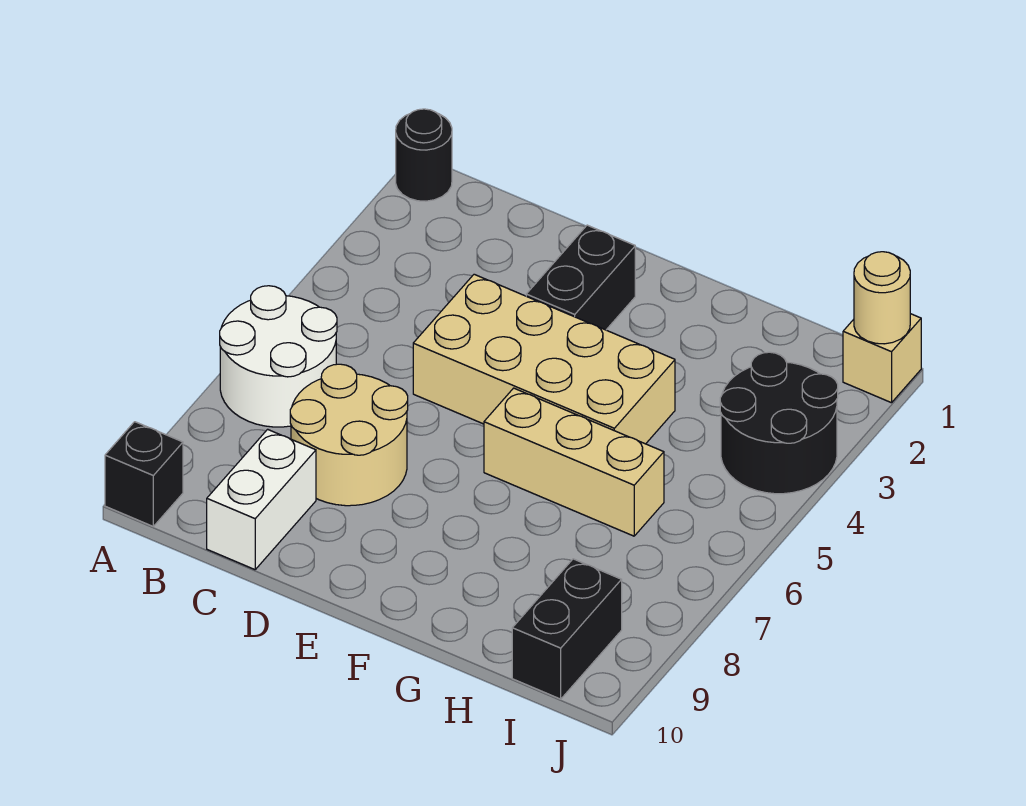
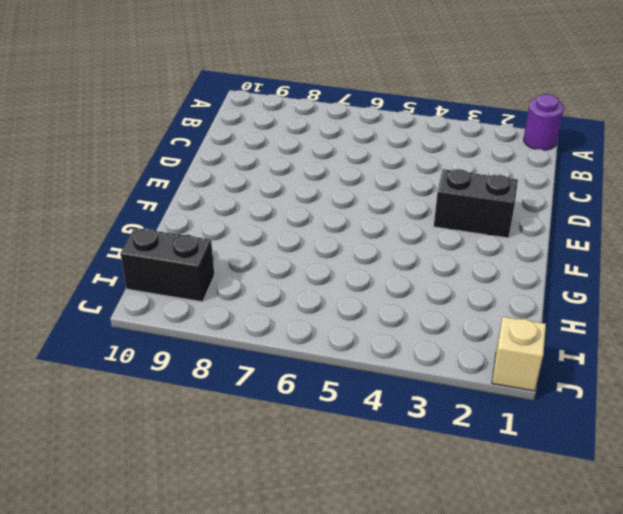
purple round brick A1 level 1 -> black round brick A1 level 1
none -> white round brick A6:B7 level 1
none -> black brick A10 level 1
none -> tan round brick C7:D8 level 1

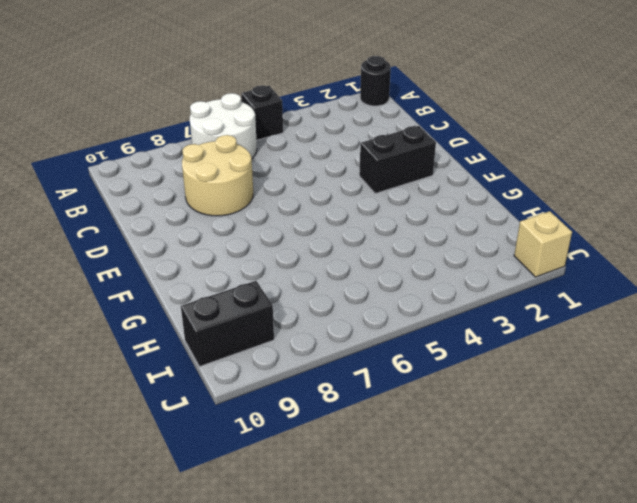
black brick A5 level 1 -> black brick A10 level 1
none -> white brick C9:C10 level 1
none -> tan brick D4:G5 level 1
none -> tan brick F6:H6 level 1

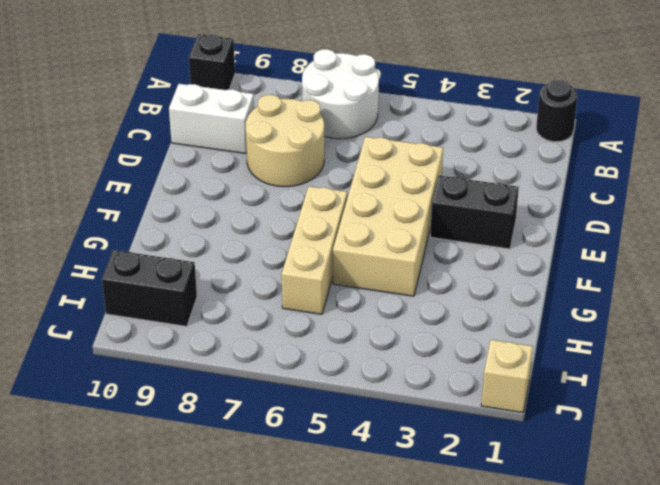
none -> black round brick I3:J4 level 1
none -> tan round brick J1 level 2

